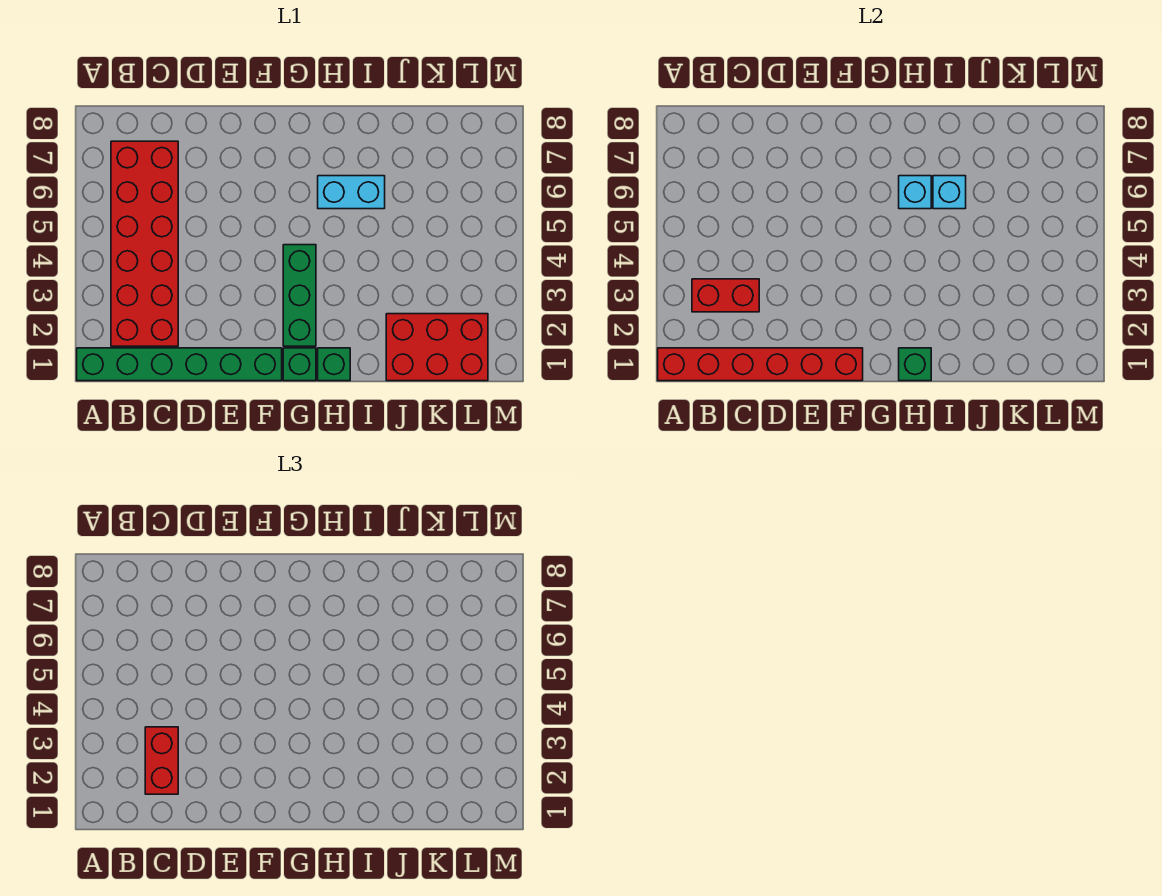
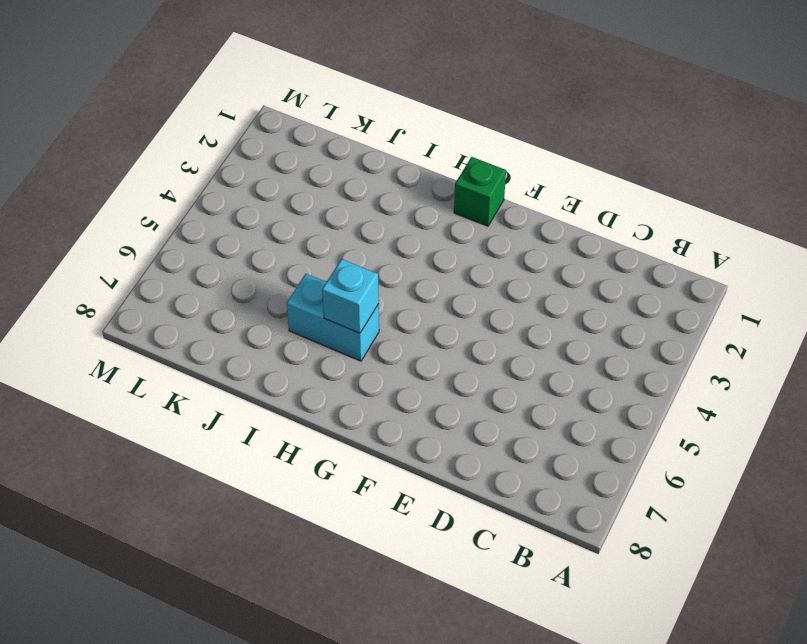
none -> green brick A1:F1 level 1
none -> red brick B2:C7 level 1
none -> green brick G2:G4 level 1

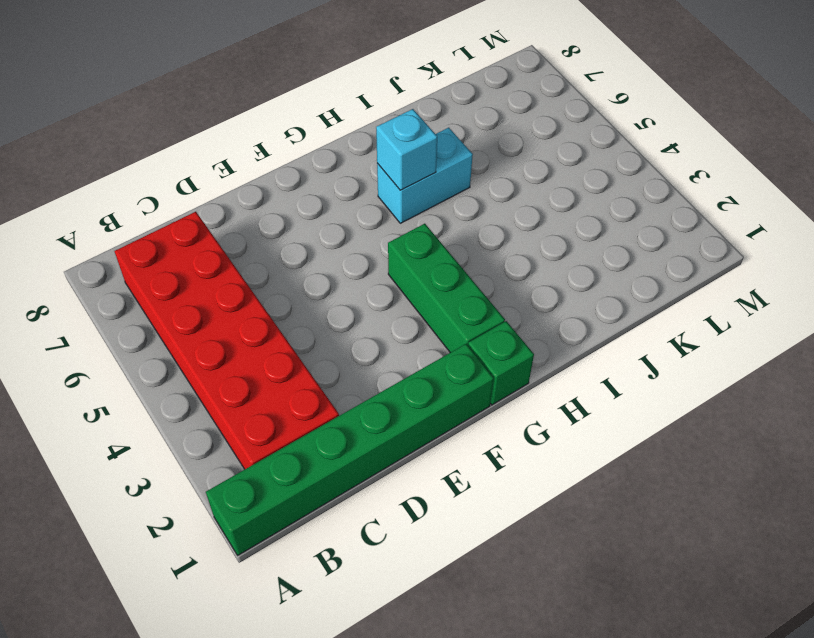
none -> green brick H1 level 1
none -> red brick J1:L2 level 1
none -> red brick A1:F1 level 2

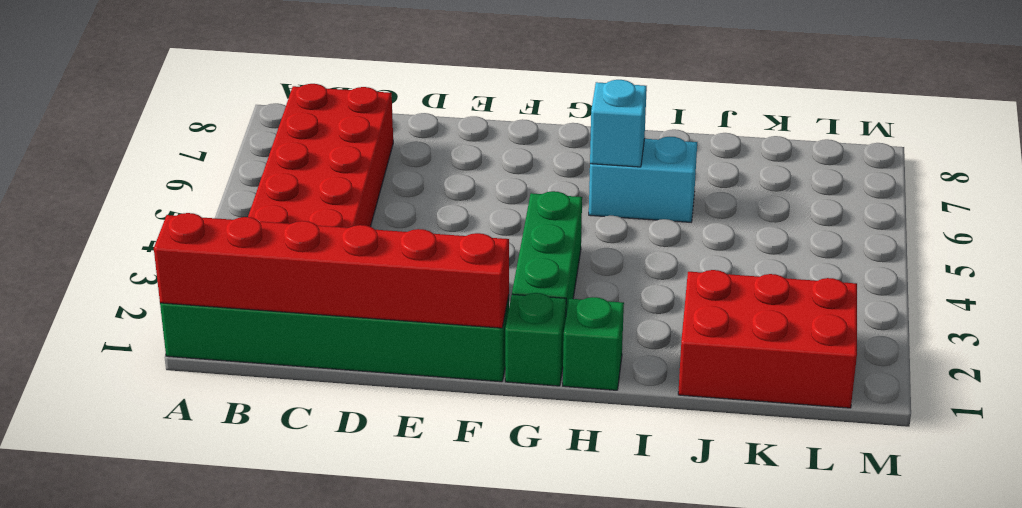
none -> red brick B3:C3 level 2
none -> green brick H1 level 2
none -> cyan brick I6 level 2

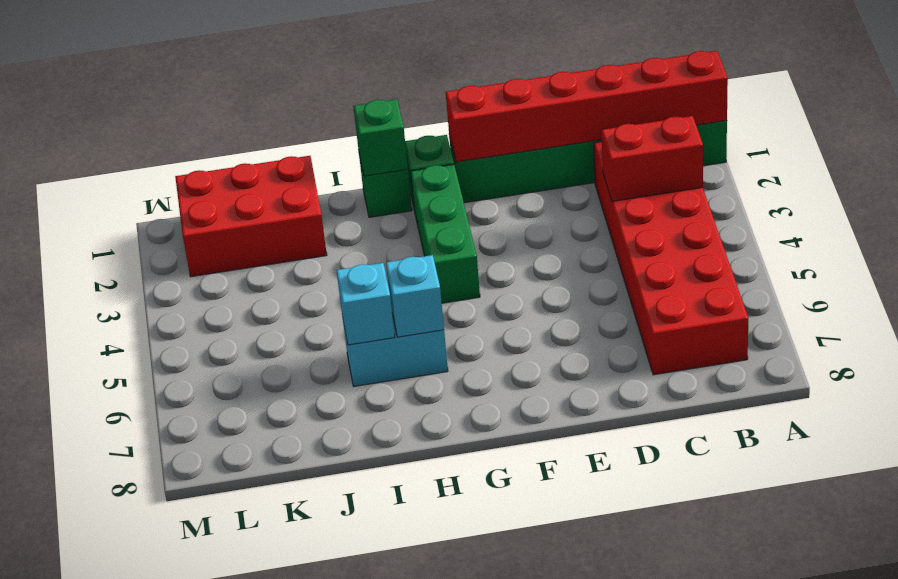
none -> red brick C2:C3 level 3

